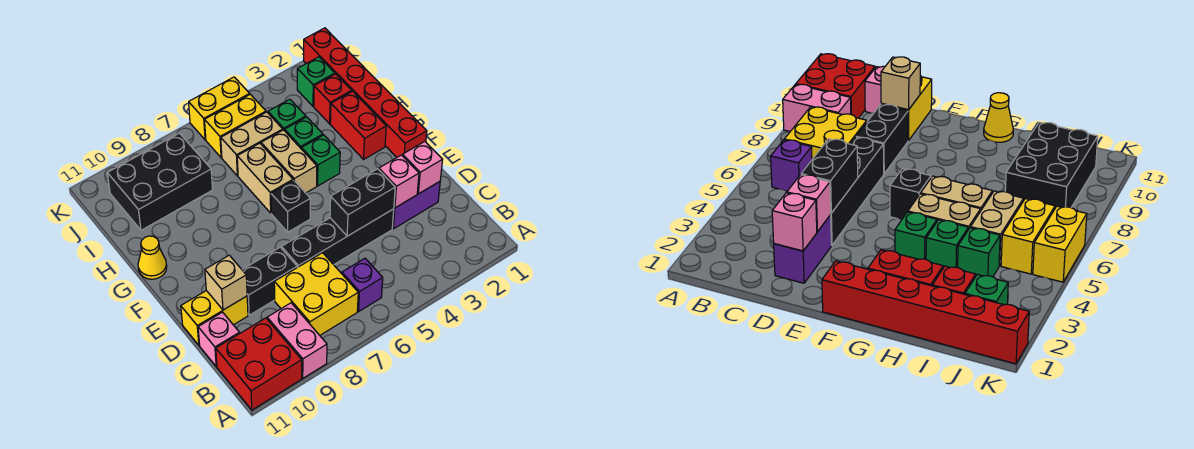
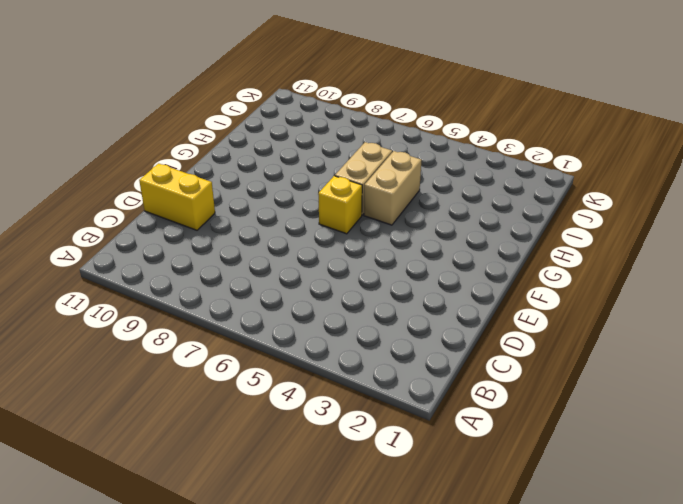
yellow brick F6 level 1 -> black brick F6 level 1
none -> pink brick A9:B9 level 1
none -> red brick A10:B11 level 1
none -> purple brick B6 level 1

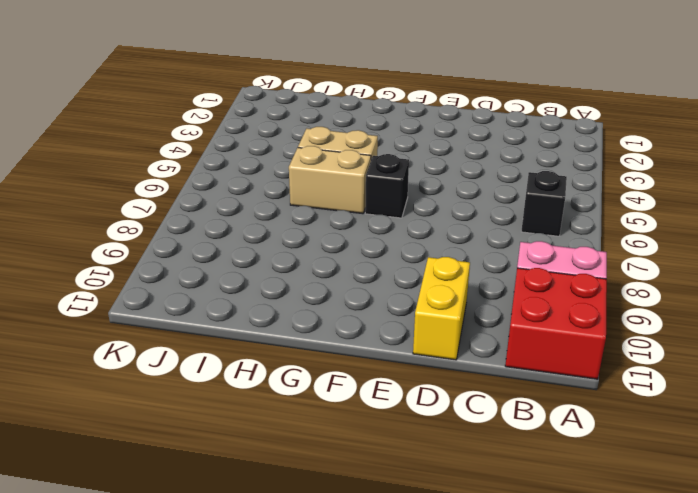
black brick B6 level 1 -> purple brick B6 level 1
none -> yellow brick B7:C8 level 1
none -> pink brick C11 level 1
none -> purple brick D2:D3 level 1

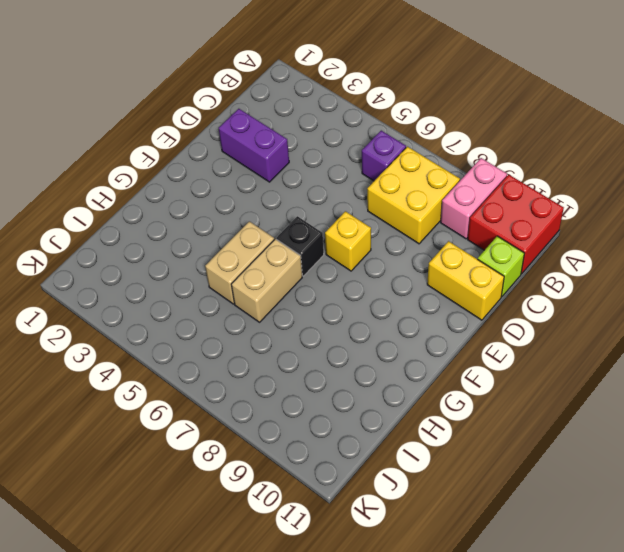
lime brick C11 level 1 -> pink brick C11 level 1
yellow brick E7 level 1 -> none
none -> black brick D4:D7 level 1
none -> black brick D8:D9 level 1
none -> red brick F1:K1 level 1

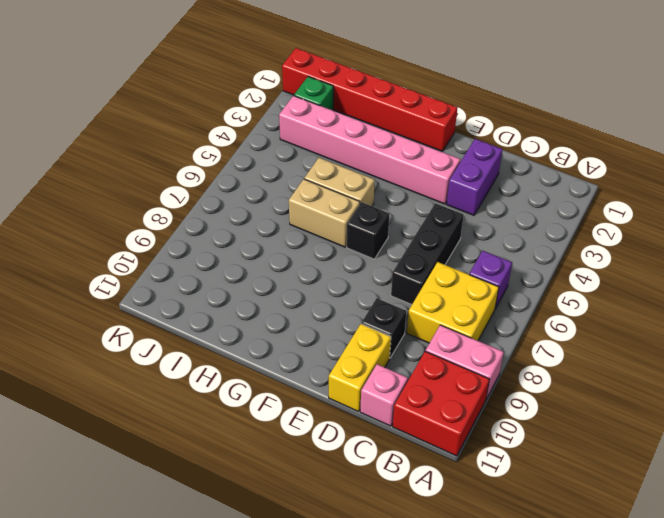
black brick D5:D7 level 1 -> black brick D4:D7 level 1
black brick D9 level 1 -> black brick D8:D9 level 1
pink brick E3:J3 level 1 -> none
none -> red brick G2:H2 level 1
none -> green brick G4 level 1
none -> yellow cone G11 level 1

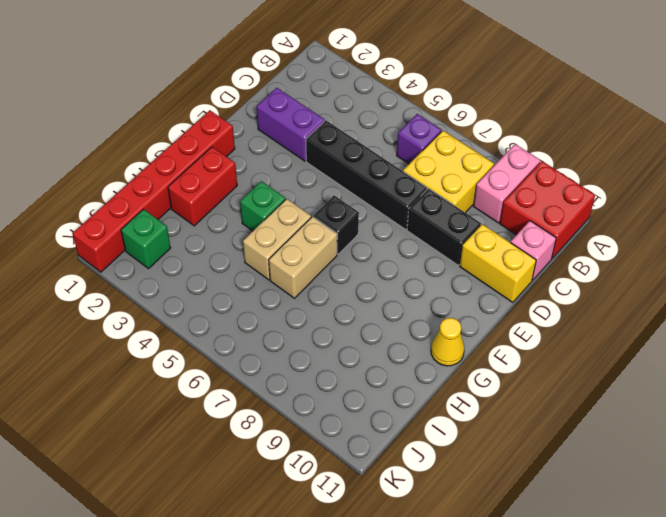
none -> green brick H4 level 1
none -> red brick I2 level 1
none -> green brick I4 level 1

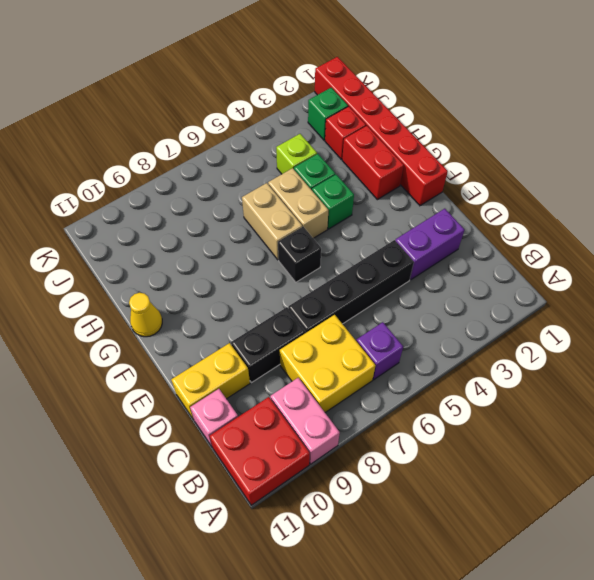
lime brick I4 level 1 -> green brick I4 level 1
none -> tan brick I5:I6 level 1
none -> black brick I8:J10 level 1
none -> yellow brick J5:J6 level 1

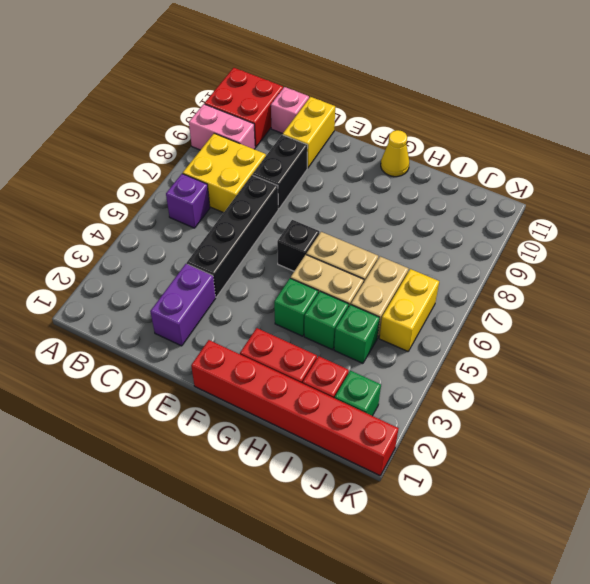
none -> black brick I8:J10 level 1
none -> yellow brick K5:K6 level 1
none -> pink brick D2 level 2

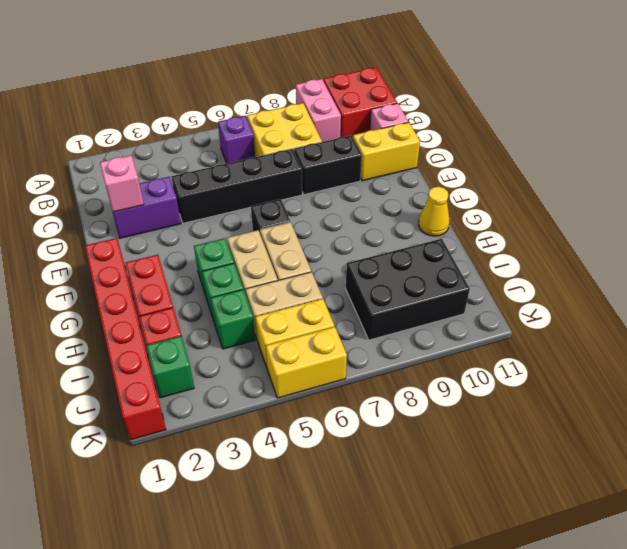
none -> pink brick D3 level 2
none -> black brick D4:D5 level 2
none -> tan brick D10 level 2

